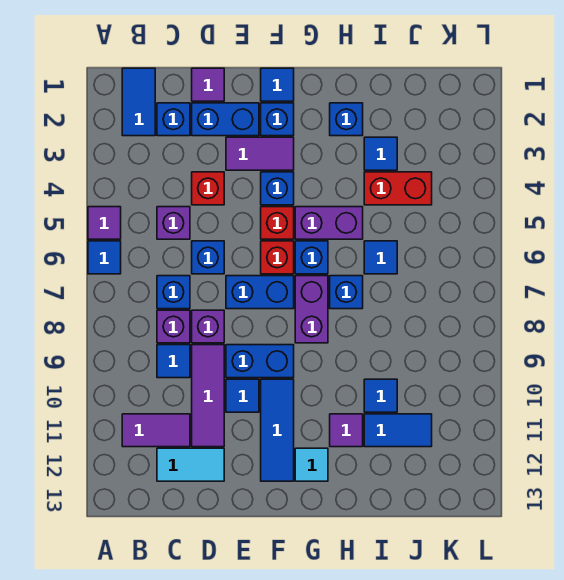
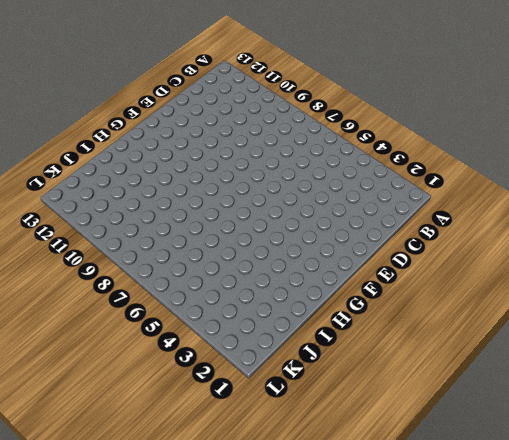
none -> purple tile A5 level 1
none -> blue tile A6 level 1
none -> blue tile B1:B2 level 1
none -> purple tile B11:C11 level 1

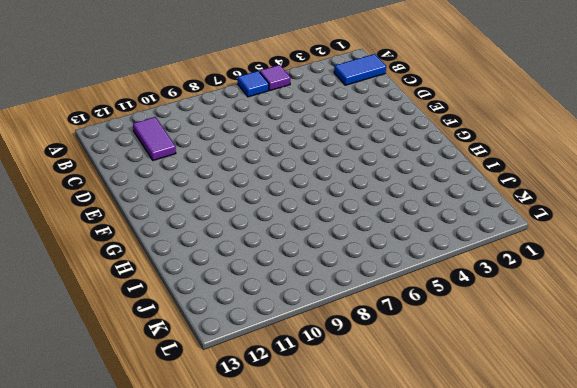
none -> blue brick C2 level 1
none -> purple brick C5 level 1
none -> blue brick C7 level 1
none -> purple brick C8 level 1

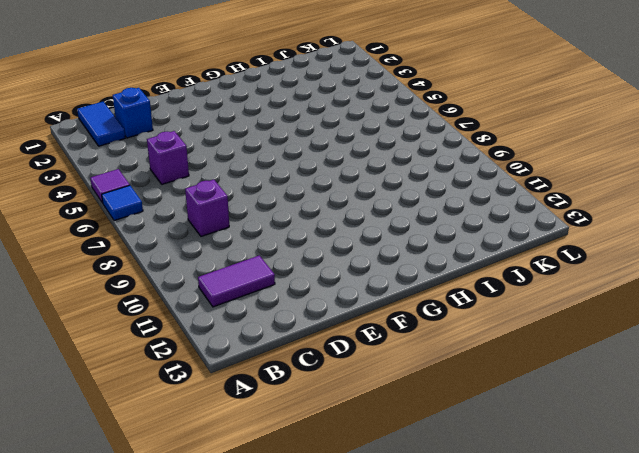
none -> blue brick C7 level 1
none -> blue tile C9 level 1
none -> cyan tile C12:D12 level 1
none -> purple tile D1 level 1

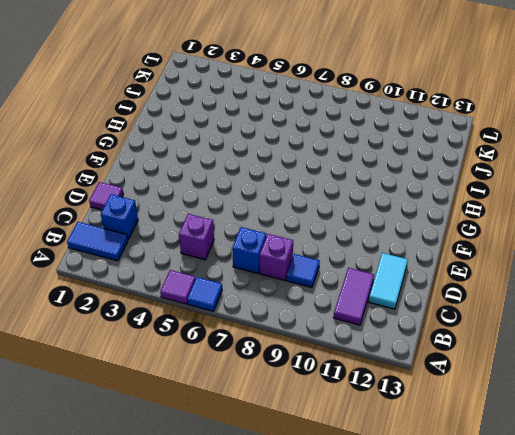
none -> blue brick D2:E2 level 1
none -> red brick D4 level 1
none -> blue brick D6 level 1
none -> purple brick D8 level 1

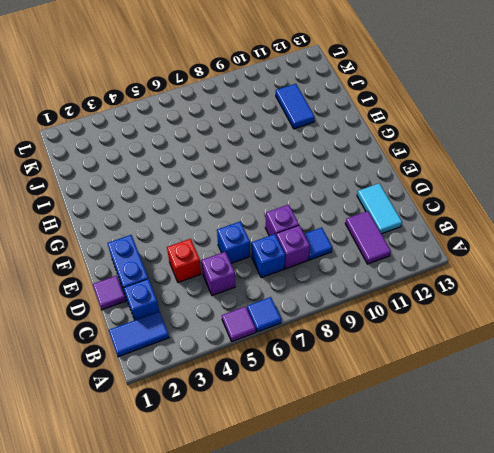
none -> purple tile D9:D11 level 1
none -> purple tile E3:F3 level 1
none -> blue brick E7:F7 level 1
none -> blue brick E9:F9 level 1

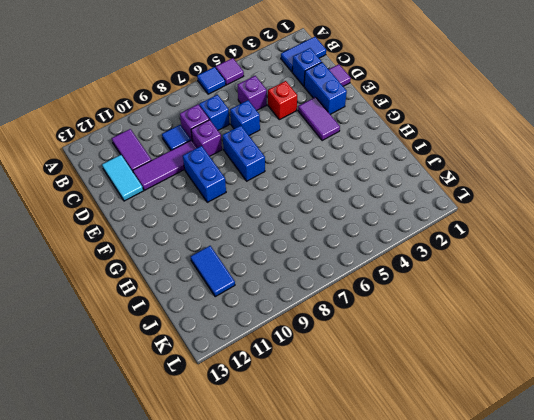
none -> blue tile E10 level 1
none -> blue tile F1 level 1
none -> blue brick F2 level 1
none -> blue brick F4 level 1

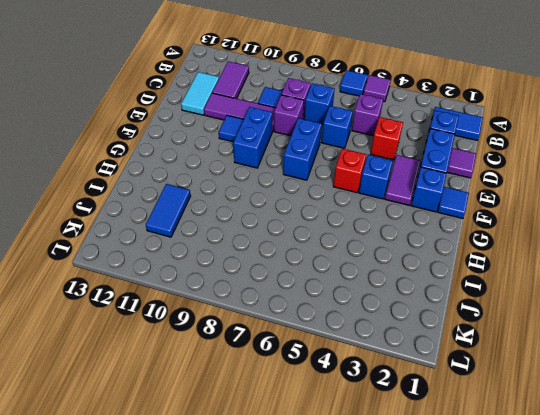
none -> red brick F6 level 1
none -> blue tile F10:F12 level 1
none -> purple brick G5:H5 level 1
none -> blue brick G6 level 1

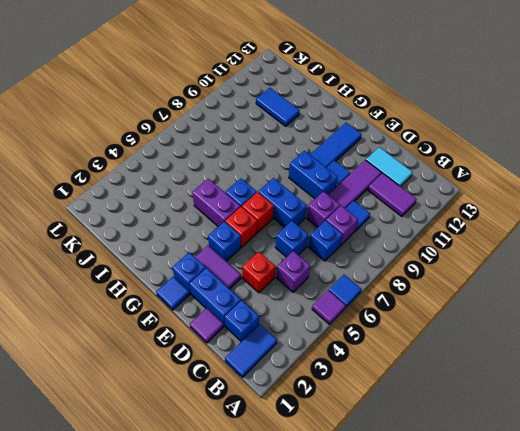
none -> purple brick G7:G8 level 1
none -> cyan tile G12 level 1
none -> blue brick H2 level 1
none -> blue brick H7 level 1

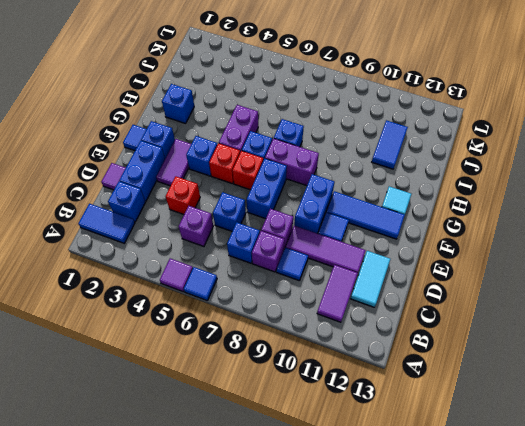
none -> purple tile H11 level 1
none -> blue tile I3 level 1
none -> red brick I4:J4 level 1
none -> blue tile I6 level 1

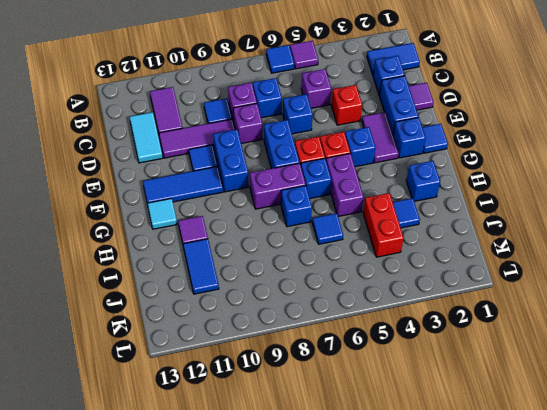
none -> blue tile I10 level 1

